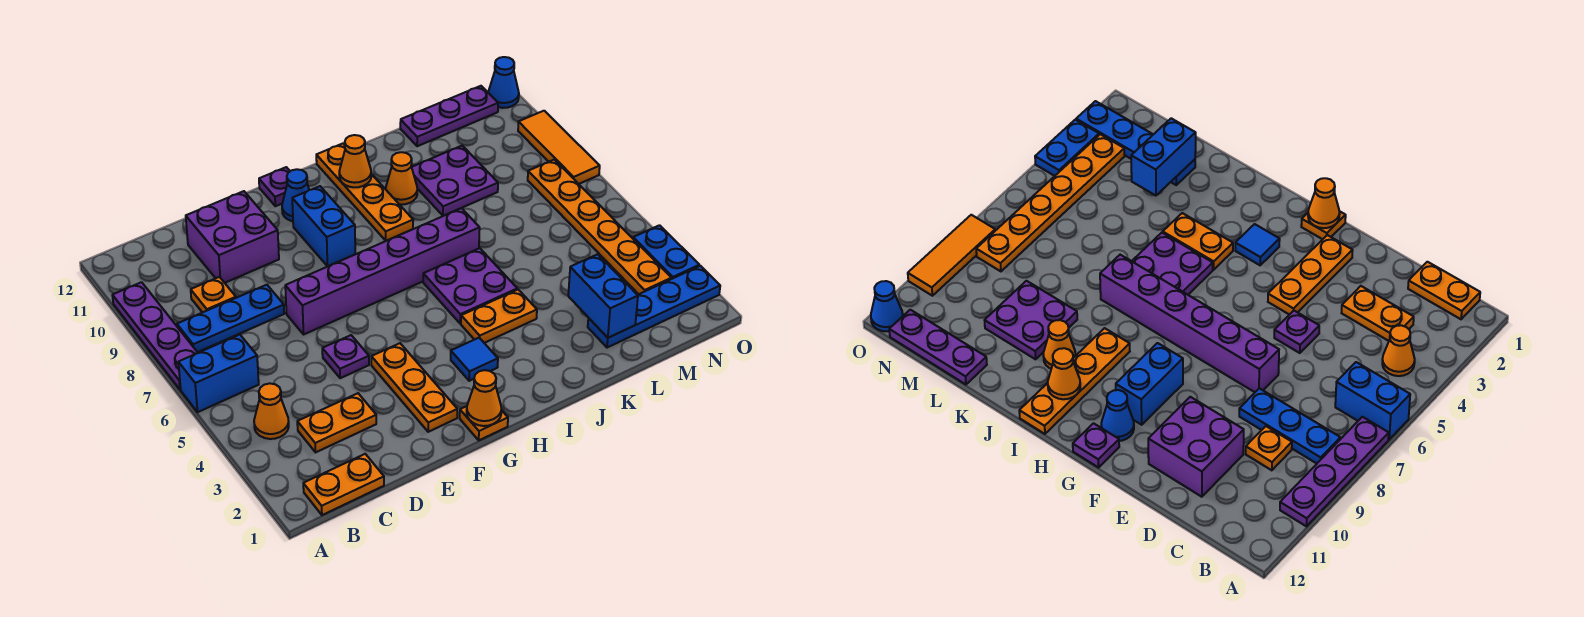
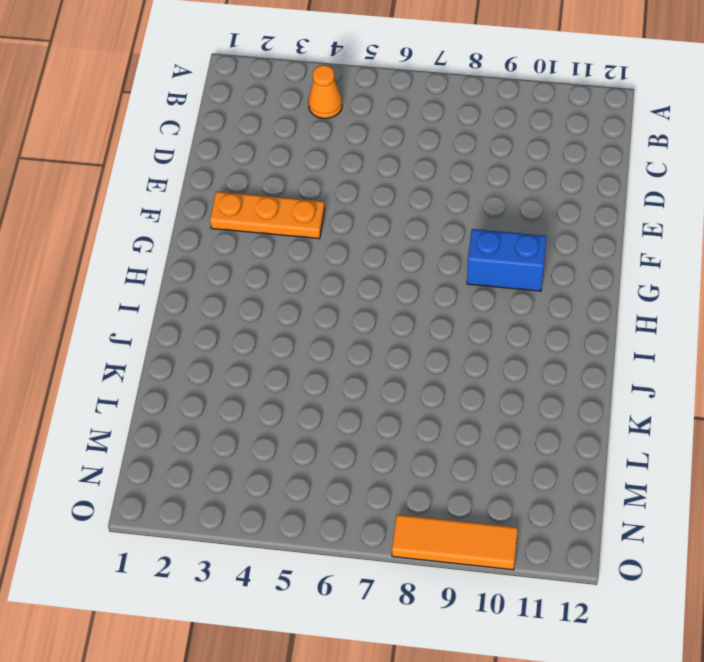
none -> blue brick A6:B6 level 1
none -> purple plate A7:A10 level 1
none -> orange plate B1:C1 level 1
none -> blue plate B8:D8 level 1

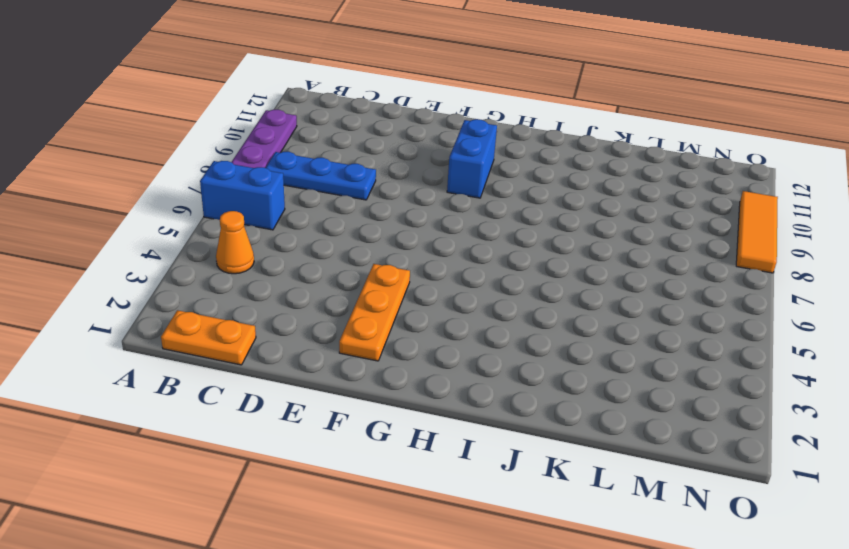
none -> orange plate C3:D3 level 1
none -> orange plate C9 level 1
none -> purple brick D10:E11 level 1
none -> purple plate E5 level 1

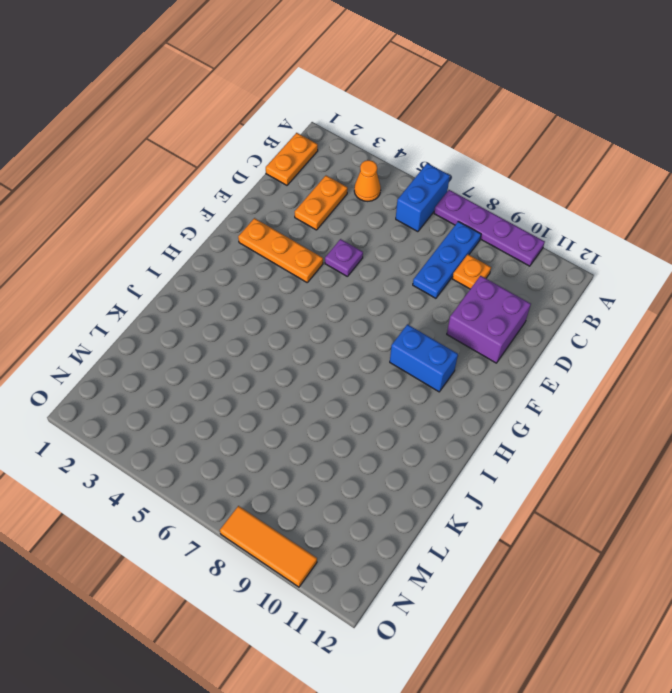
none -> purple brick E7:J7 level 1
none -> orange plate G1 level 1
none -> blue cone G11 level 1
none -> purple plate G12 level 1

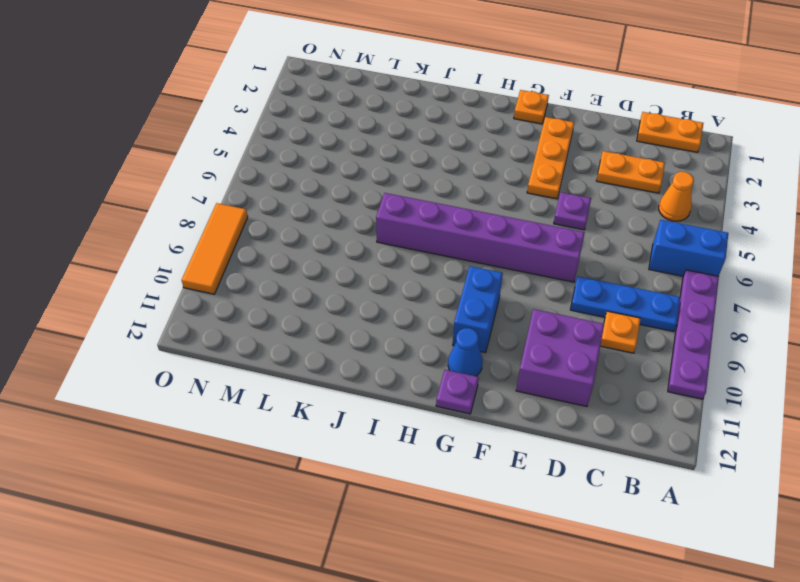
none -> blue tile H3 level 1
none -> orange plate I4:J4 level 1
none -> purple plate I5:J6 level 1
none -> orange plate I9:I12 level 1

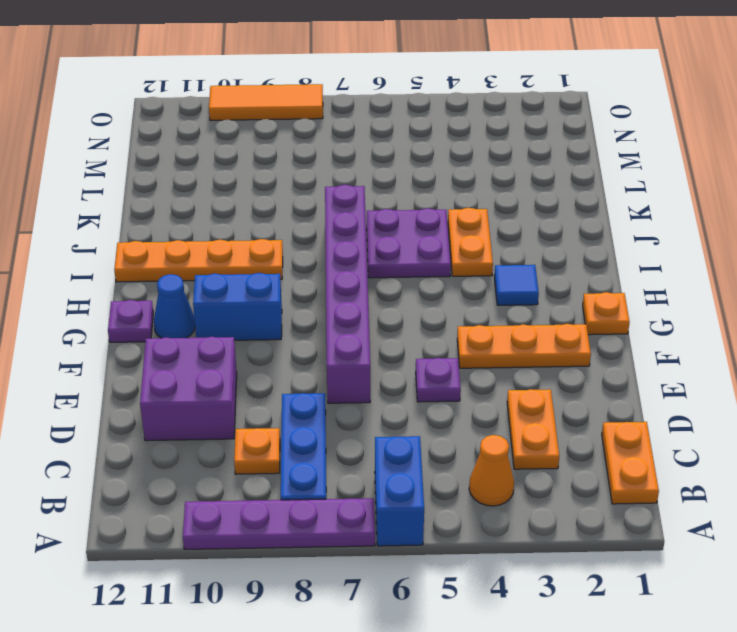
none -> orange cone J10 level 1
none -> purple plate K9:L10 level 1
none -> blue plate L2:O2 level 1
none -> purple plate L12:N12 level 1

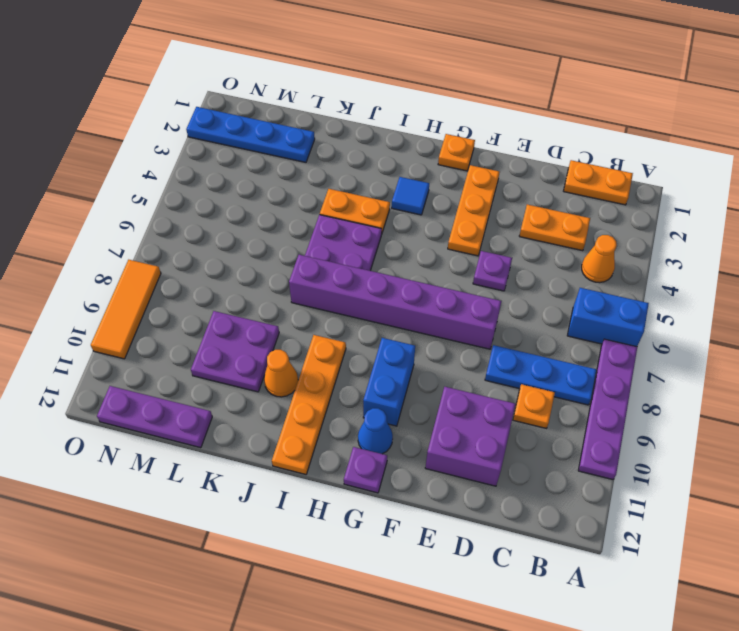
none -> orange plate N3:N8 level 1
none -> blue plate O3:O4 level 1
none -> blue cone O12 level 1
none -> orange cone G1 level 2

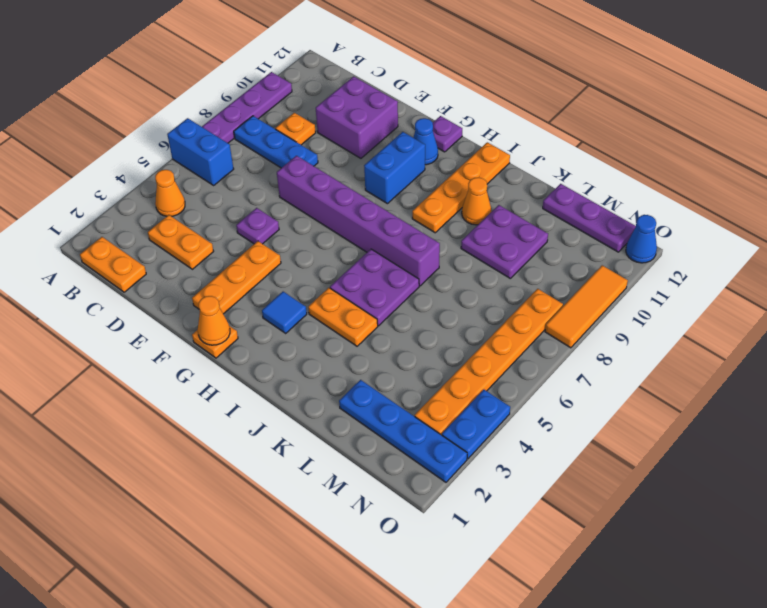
none -> orange cone I11 level 2
none -> blue brick L2:L3 level 2

